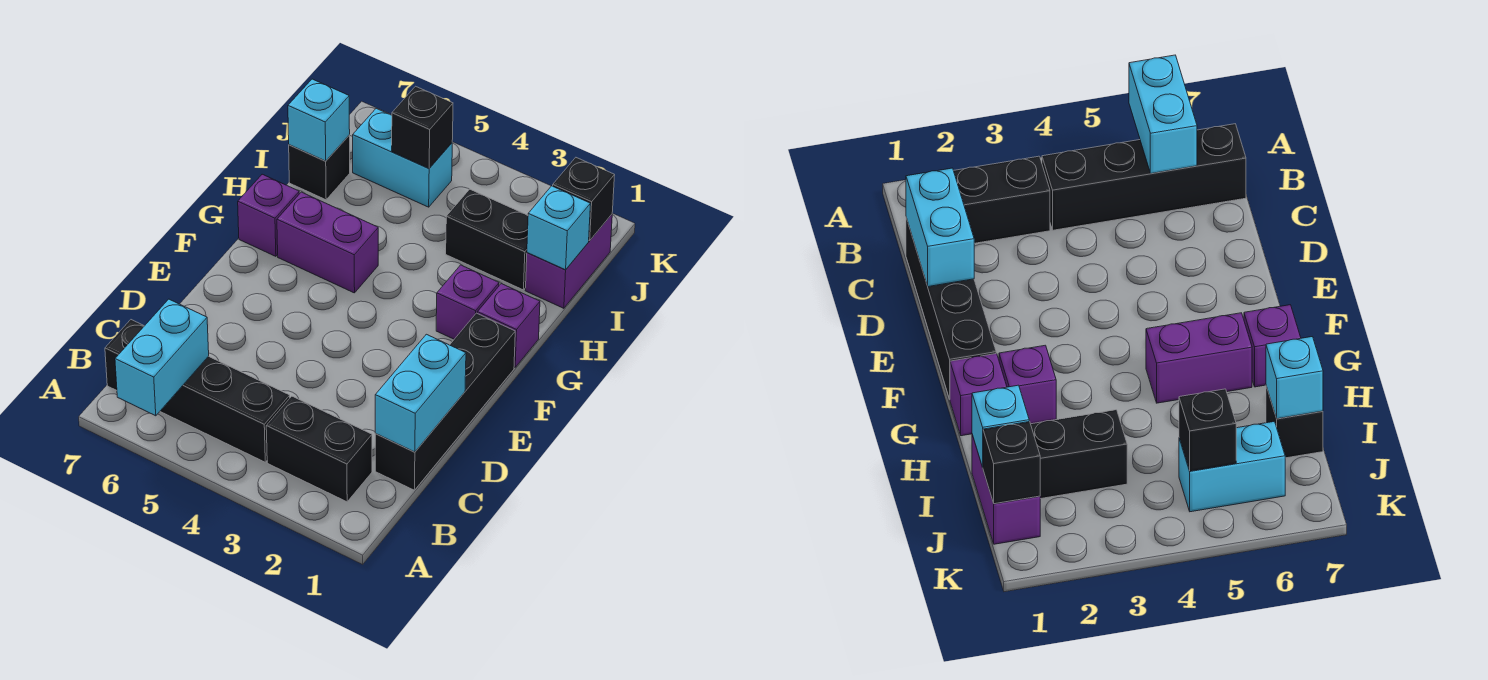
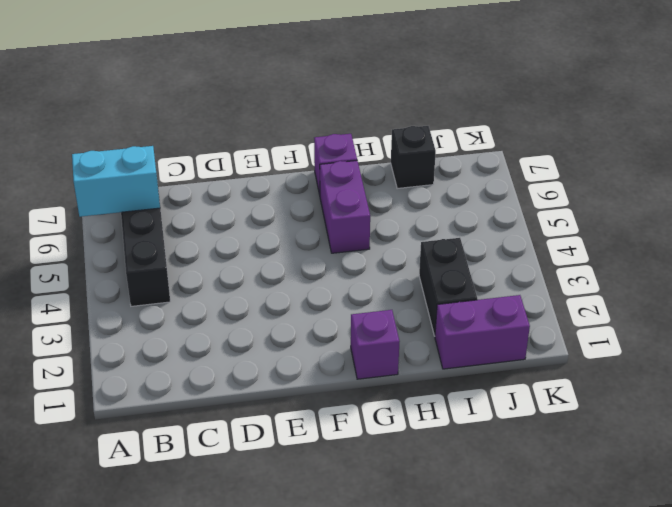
none -> black brick B2:B3 level 1
none -> black brick C1:F1 level 1
none -> purple brick G2 level 1

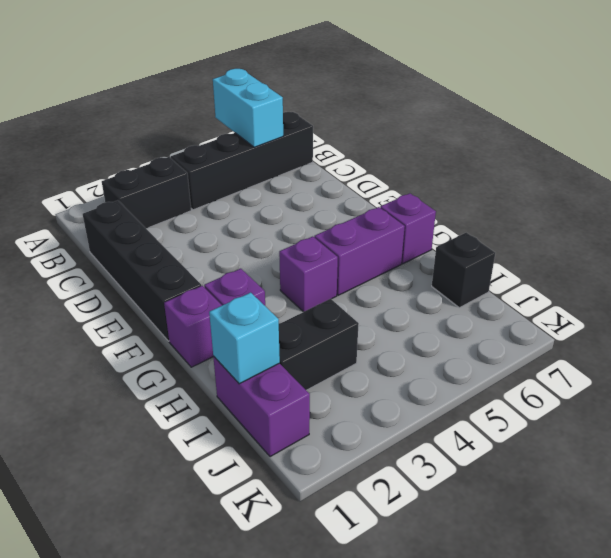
purple brick G4 level 1 -> none
none -> cyan brick J5:J6 level 1
none -> cyan brick C1:D1 level 2
none -> cyan brick I7 level 2

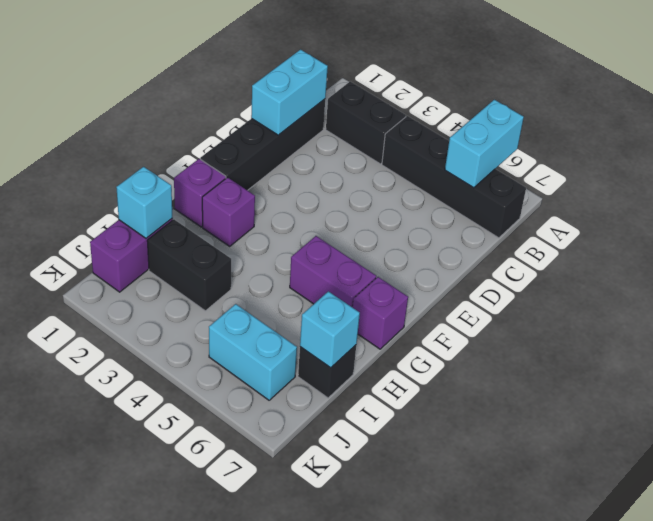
none -> black brick J1 level 2
none -> black brick J5 level 2

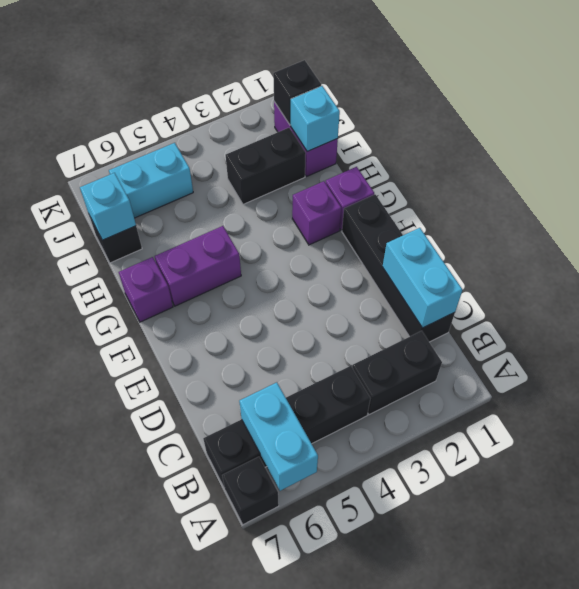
black brick A7 level 1 -> black brick J5 level 2

